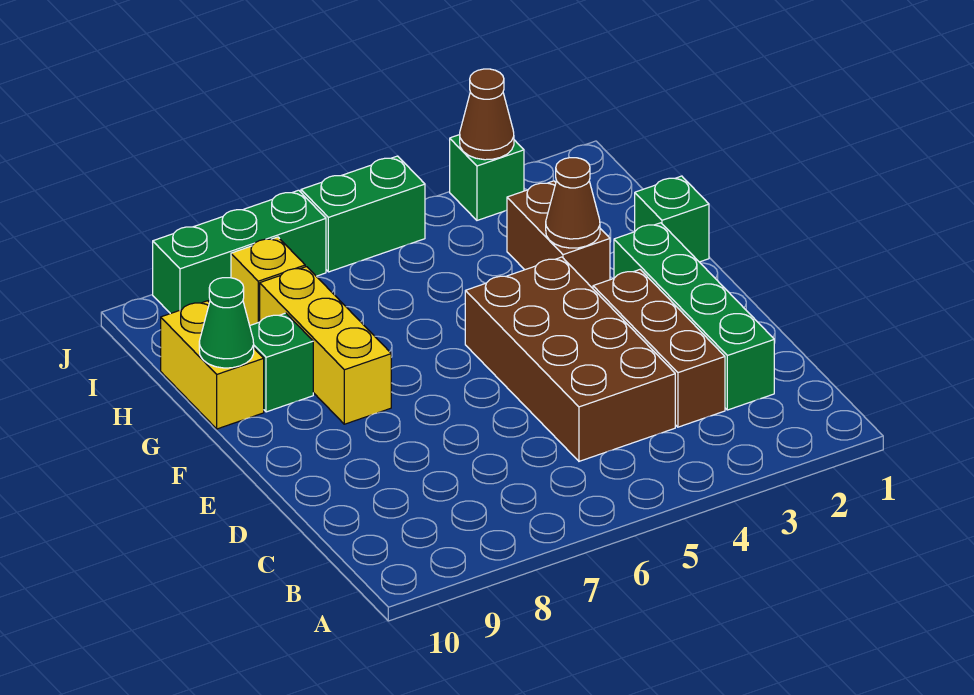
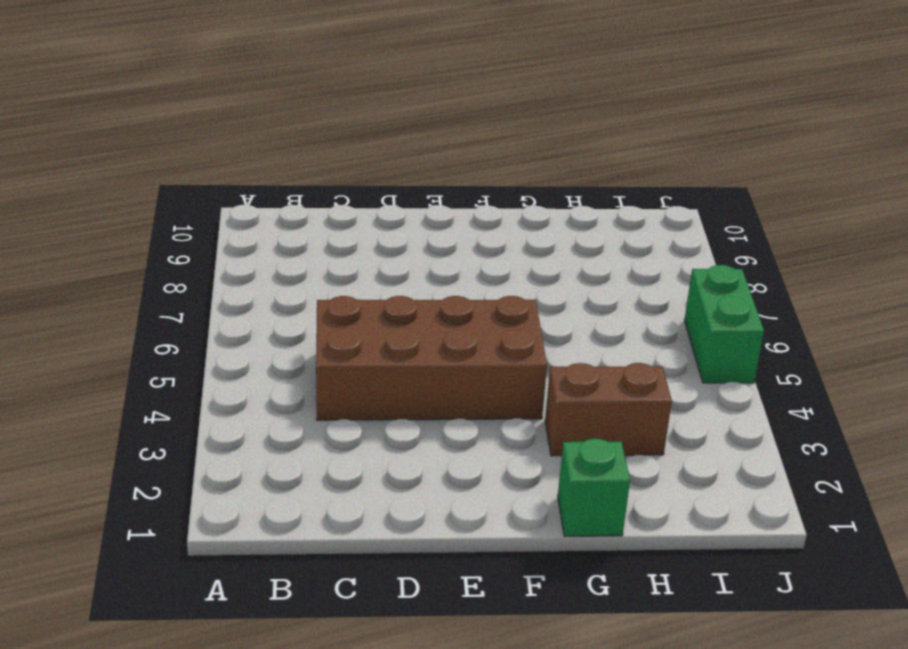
none -> green brick C2:F2 level 1
none -> brown brick C3:E3 level 1
none -> yellow brick F8:H8 level 1

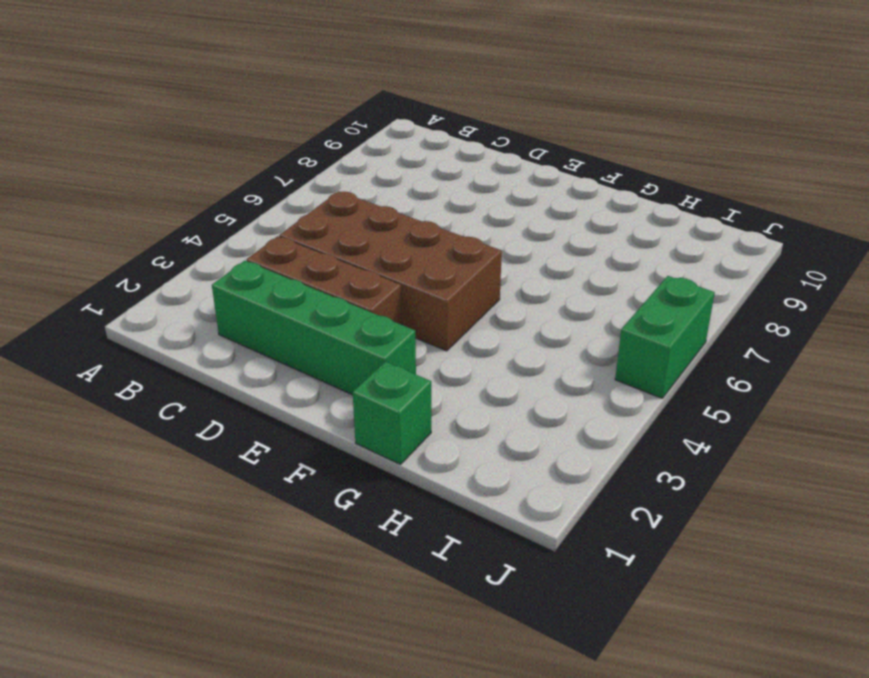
none -> yellow brick F8:H8 level 1
none -> brown brick G3:H3 level 1
none -> green brick G9 level 1

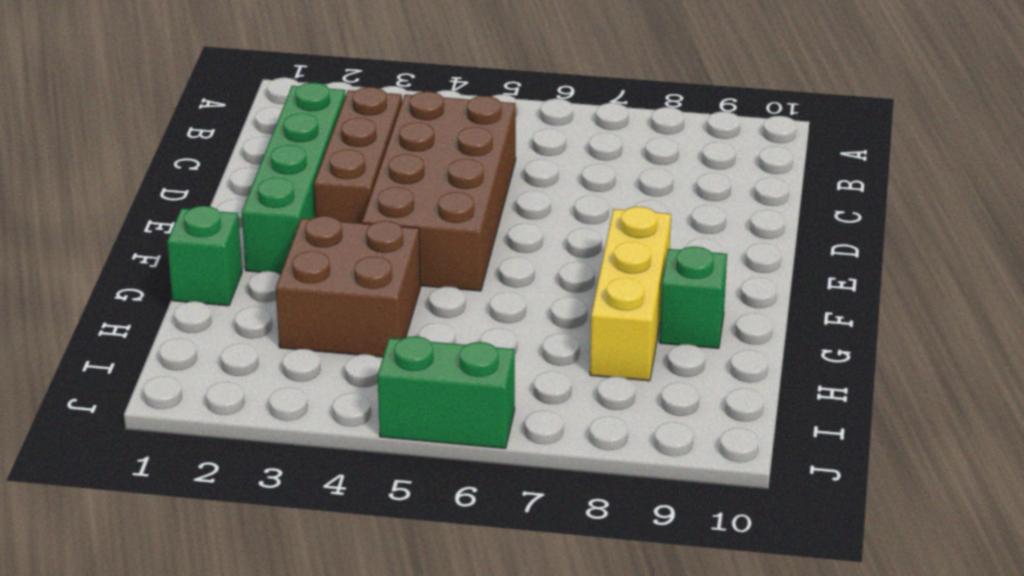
brown brick G3:H4 level 1 -> brown brick G3:H3 level 1
none -> yellow brick G10:H10 level 1
none -> yellow brick I8 level 1
none -> green brick J3 level 1

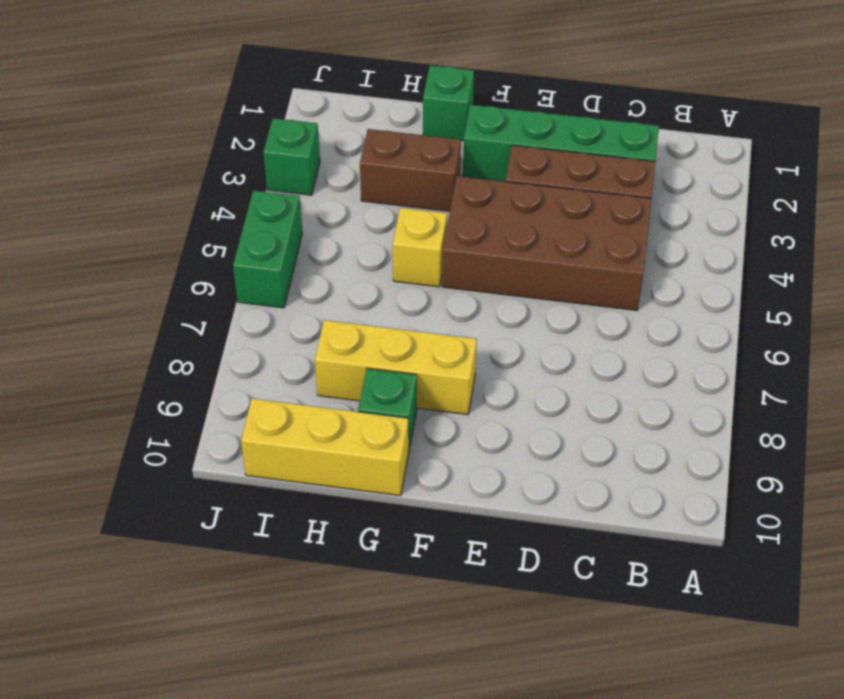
yellow brick G5 level 1 -> yellow brick I8 level 1
yellow brick G10:I10 level 1 -> yellow brick G10:H10 level 1
none -> green brick J7:J9 level 1
none -> brown cone G3 level 2
none -> green cone G10 level 2

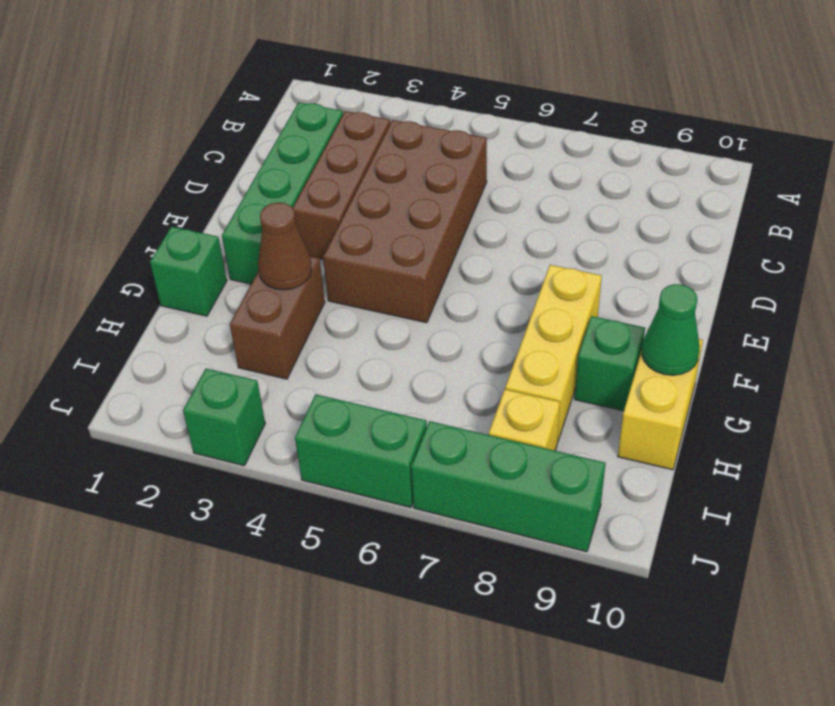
none -> brown cone J3 level 2

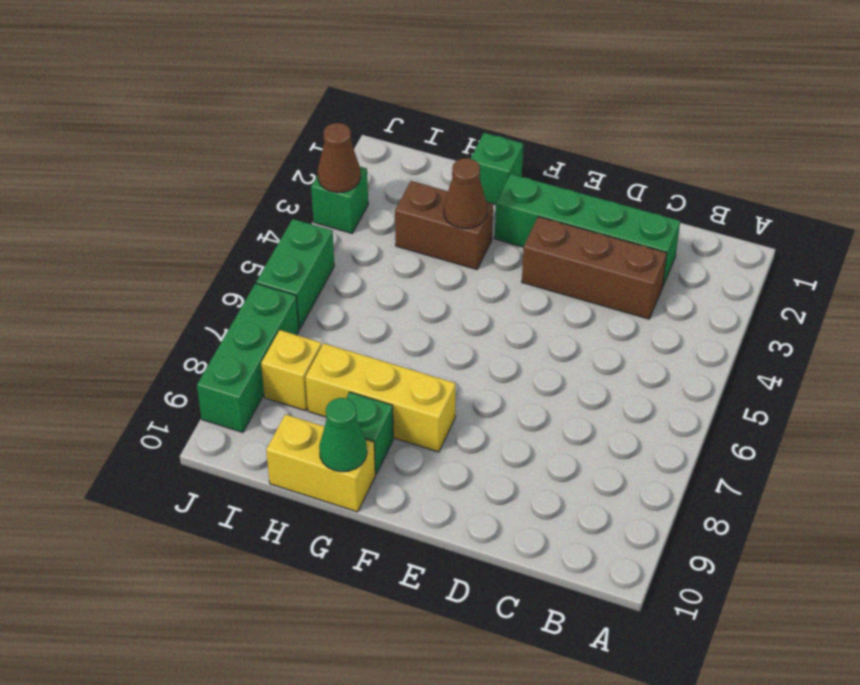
none -> brown brick C4:F5 level 1

